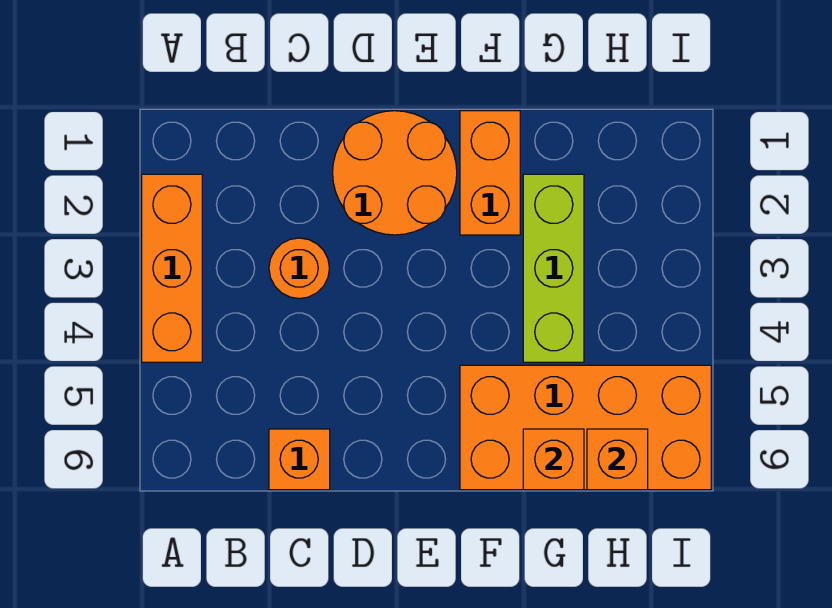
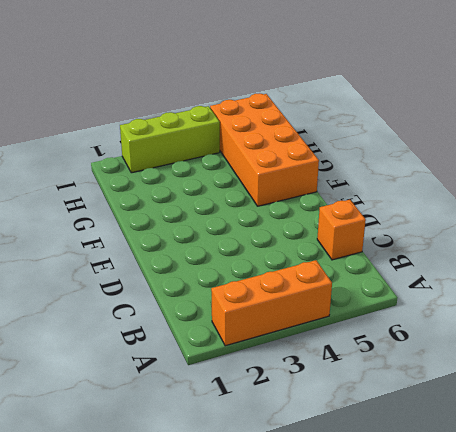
lime brick I2:I4 level 1 -> lime brick G2:G4 level 1
none -> orange round brick C3 level 1
none -> orange round brick D1:E2 level 1

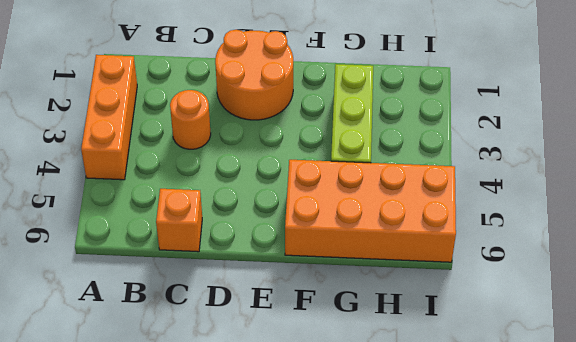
none -> orange brick F1:F2 level 1
none -> orange brick G6 level 2

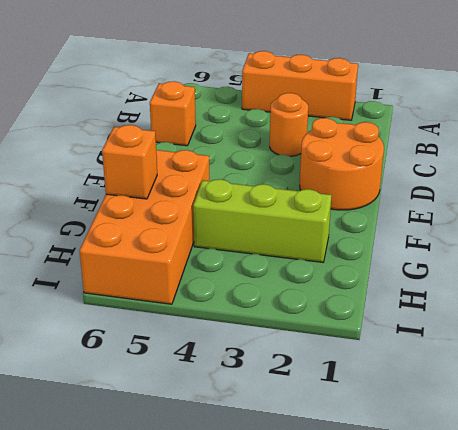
none -> orange brick F1:F2 level 1
none -> orange brick H6 level 2

